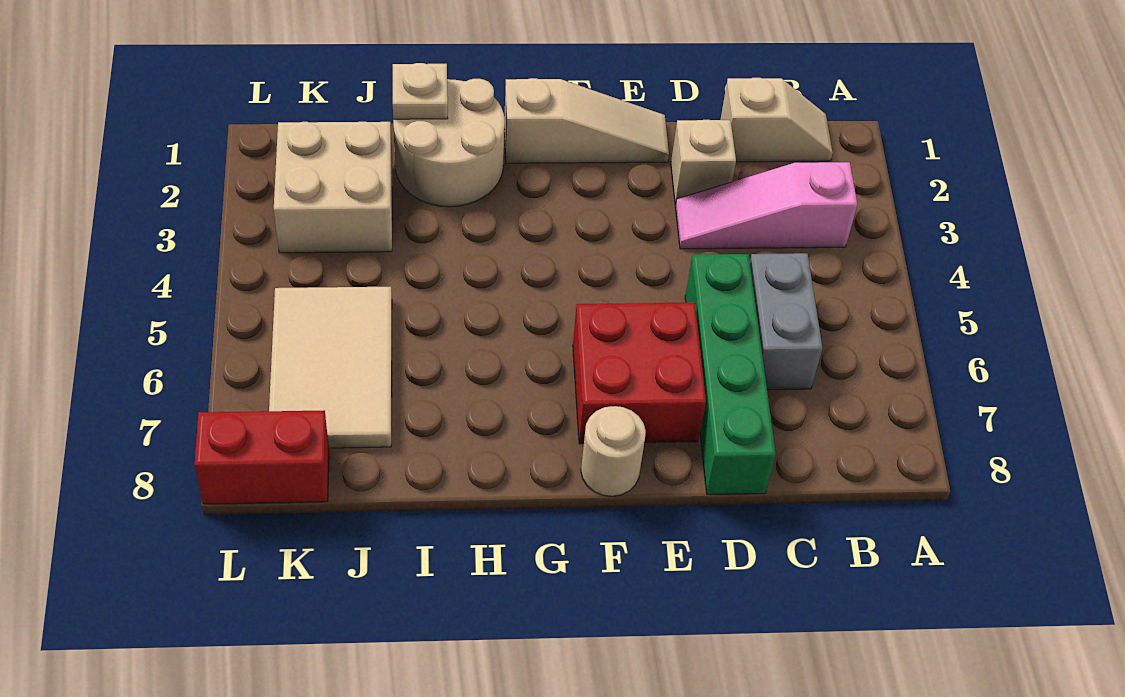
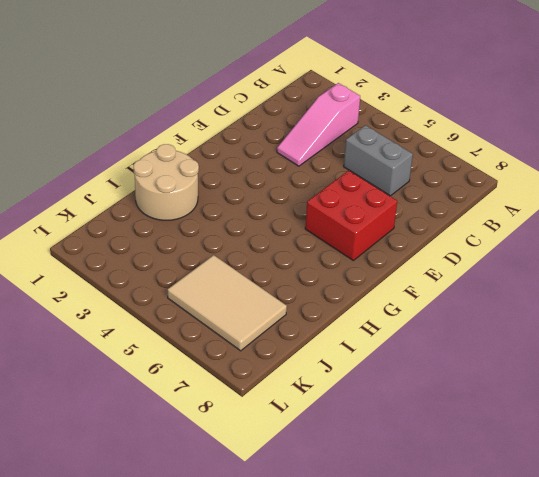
none -> tan slope B1:C1 level 1 top C
none -> tan brick D2 level 1
none -> green brick D5:D8 level 1

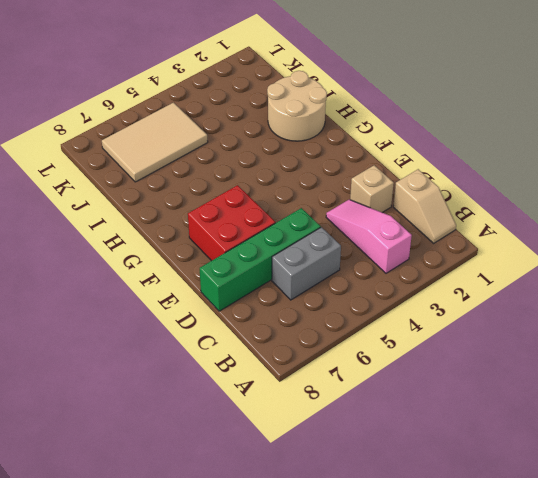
none -> tan slope E1:G1 level 1 top G
none -> tan round brick F8 level 1
none -> tan brick J2:K3 level 1

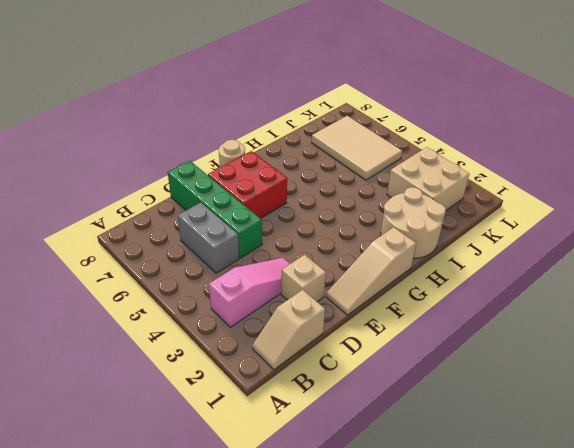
none -> red brick K8:L8 level 1
none -> tan plate I1 level 2

